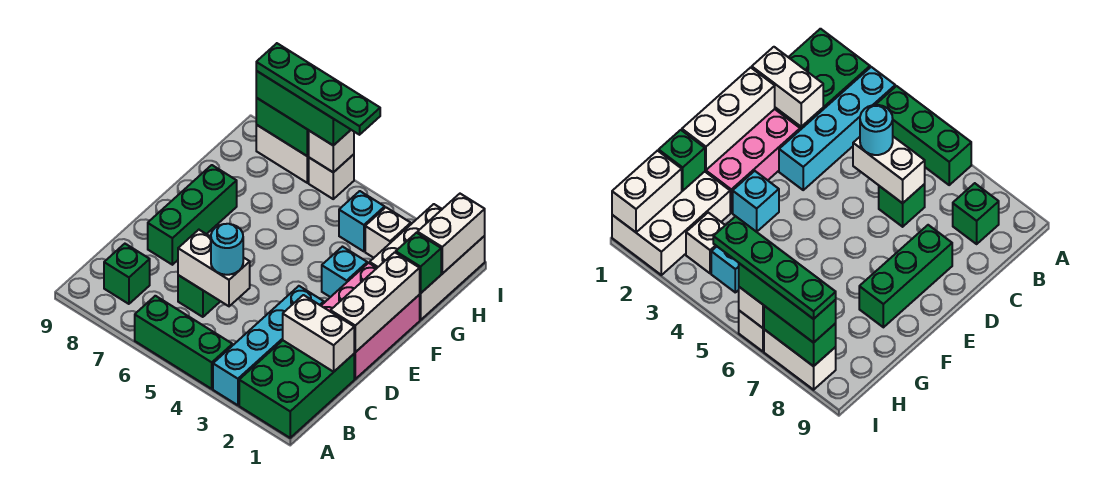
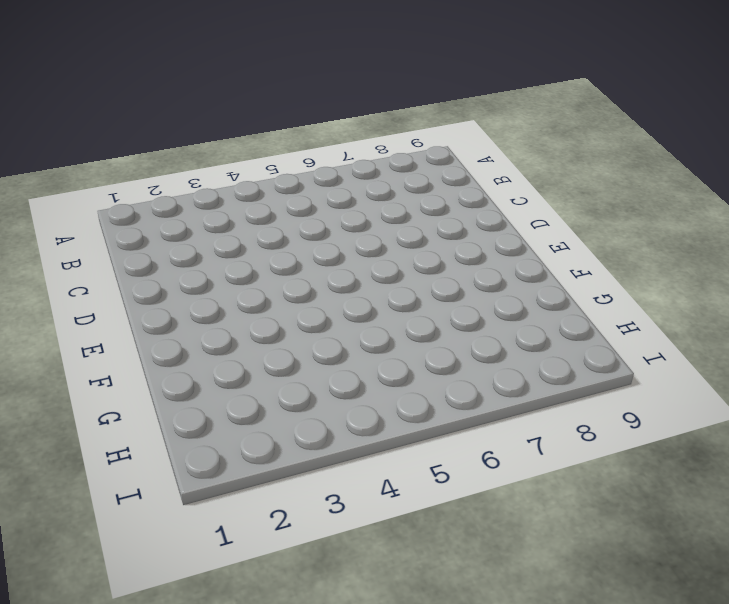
none -> green brick A1:C2 level 1
none -> cyan brick A3:D3 level 1
none -> green brick A4:A6 level 1

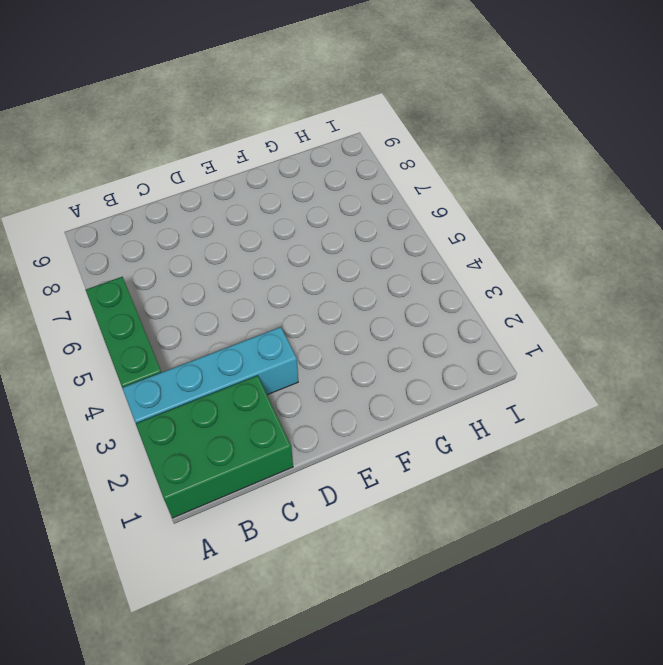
none -> green brick B8 level 1
none -> green brick C6 level 1
none -> pink brick D1:F2 level 1

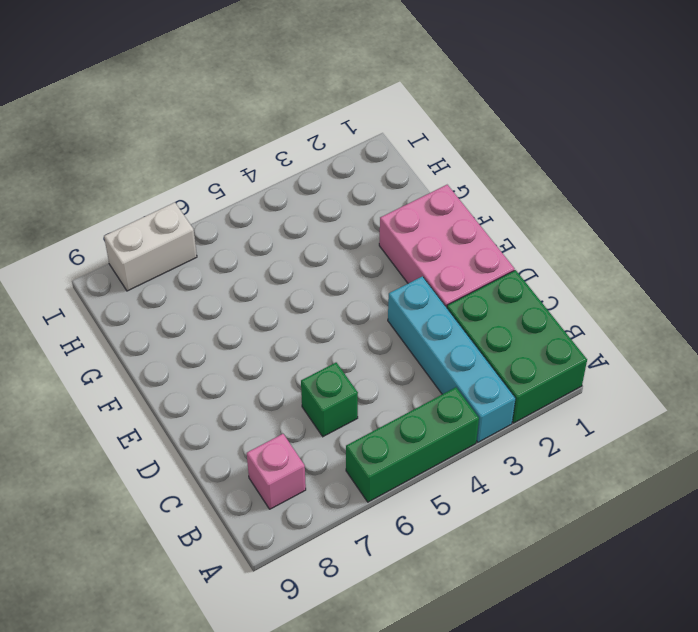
pink brick B8 level 1 -> green brick B8 level 1
none -> green brick D8:F8 level 1
none -> cyan brick F3 level 1
none -> white brick G1:I2 level 1

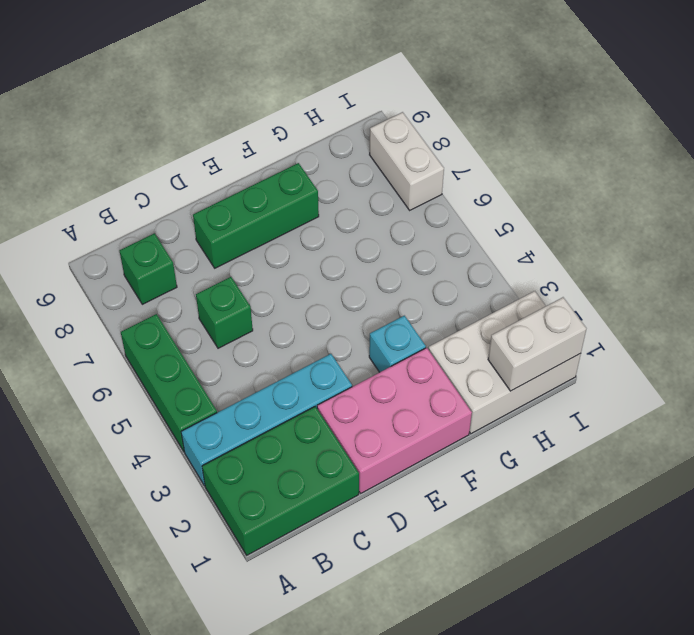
none -> white brick H3 level 1
none -> cyan brick H4 level 1
none -> white brick I6 level 1

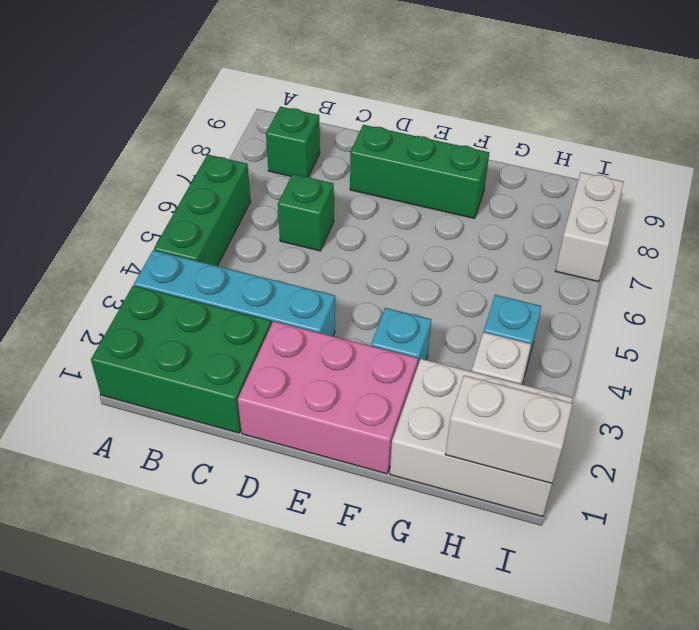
none -> white brick I6 level 1
none -> white brick C1:C2 level 2
none -> white brick C5:C6 level 2

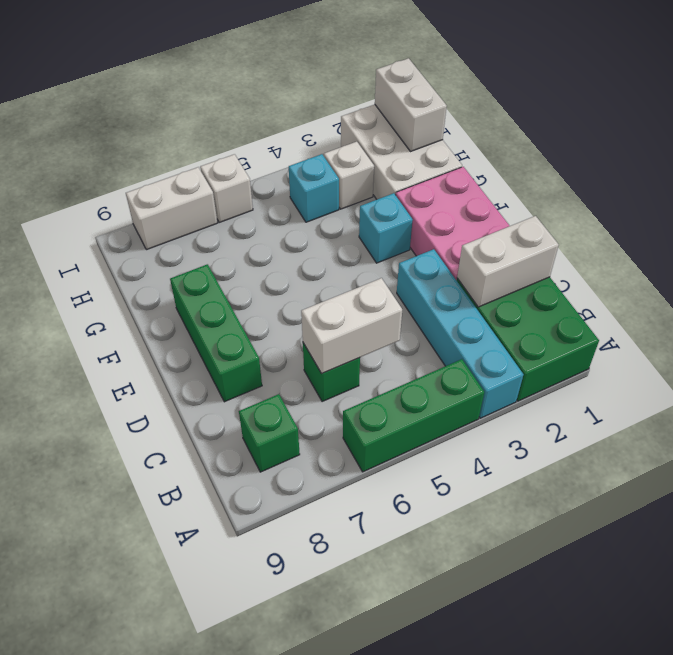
none -> white brick D1:F1 level 2
none -> green brick G1 level 2
none -> white brick I6 level 2

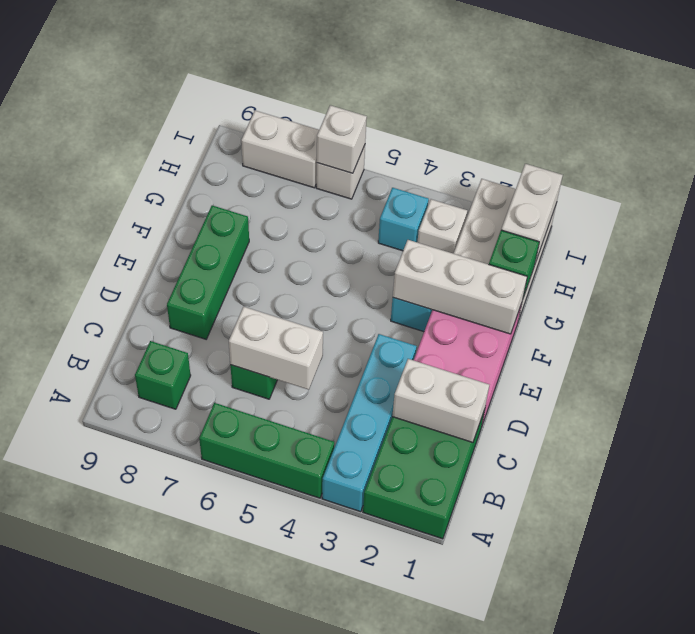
white brick F1:F3 level 2 -> white brick D1:F1 level 2
none -> green brick I7:I8 level 2
none -> cyan round brick C5 level 3
none -> green brick I6:I8 level 3

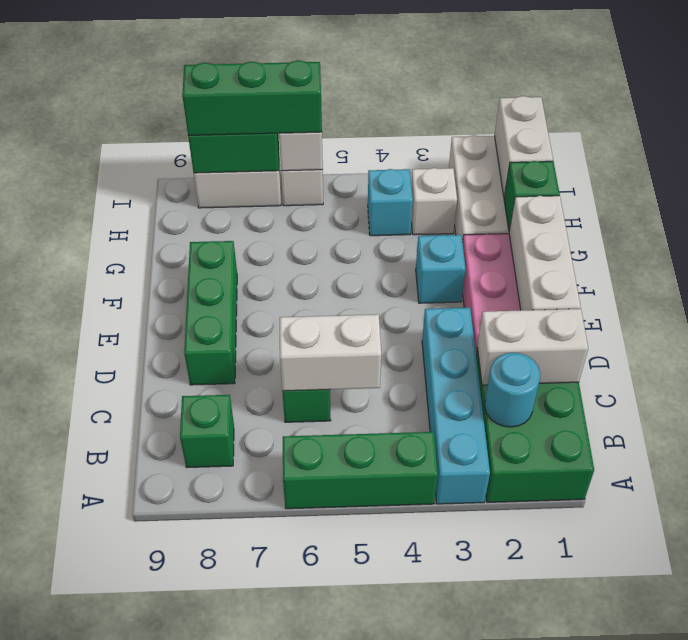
cyan round brick B2 level 2 -> cyan round brick C5 level 3
none -> green plate I5:I8 level 4

